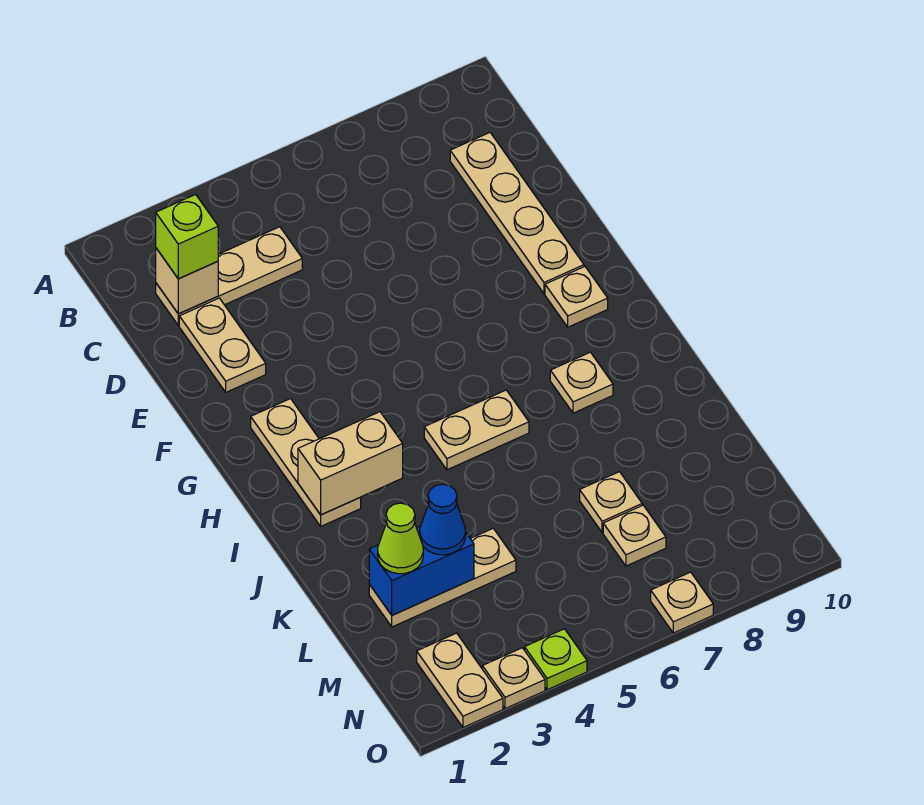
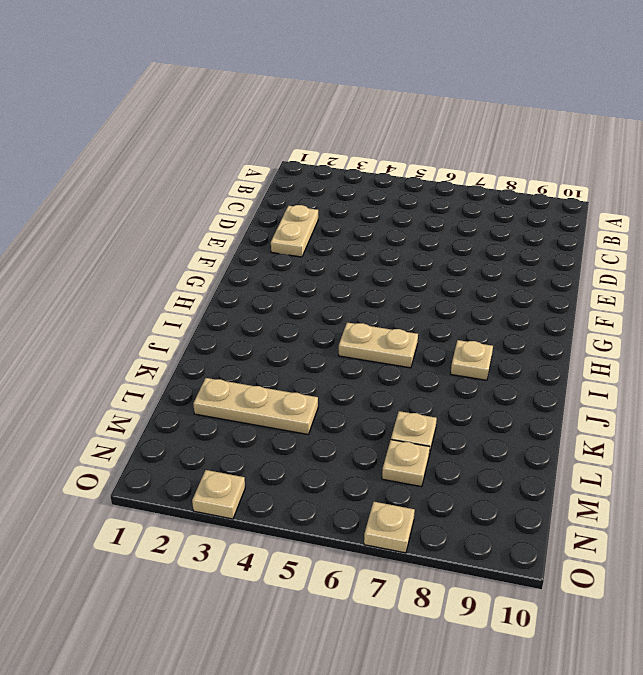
none -> tan plate C2:C4 level 1
none -> tan plate C9:F9 level 1
none -> tan plate G2:I2 level 1

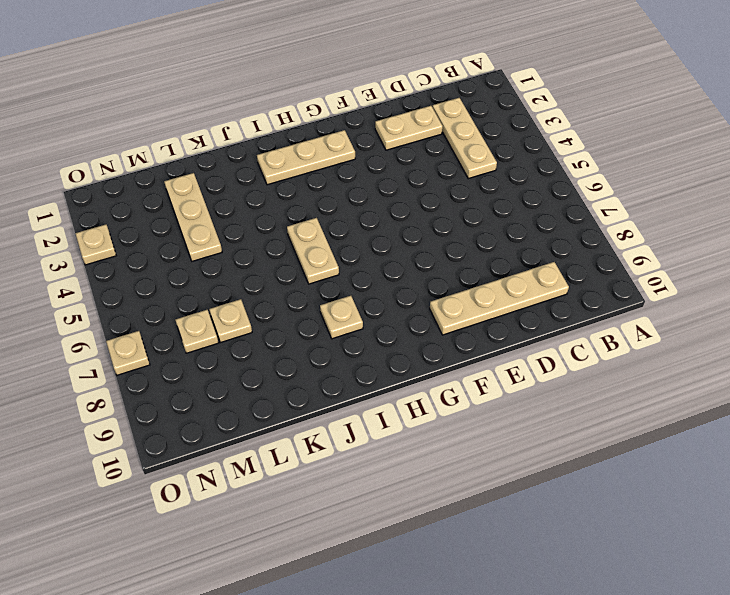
none -> tan plate G9 level 1
none -> tan plate N2:O2 level 1
none -> lime plate O4 level 1

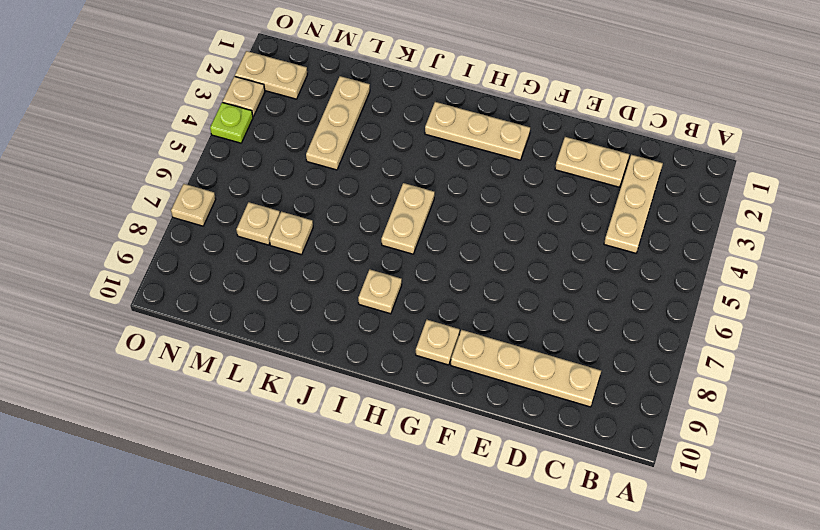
none -> tan brick C2 level 2
none -> tan brick I2:I3 level 2
none -> blue brick L2:L3 level 2

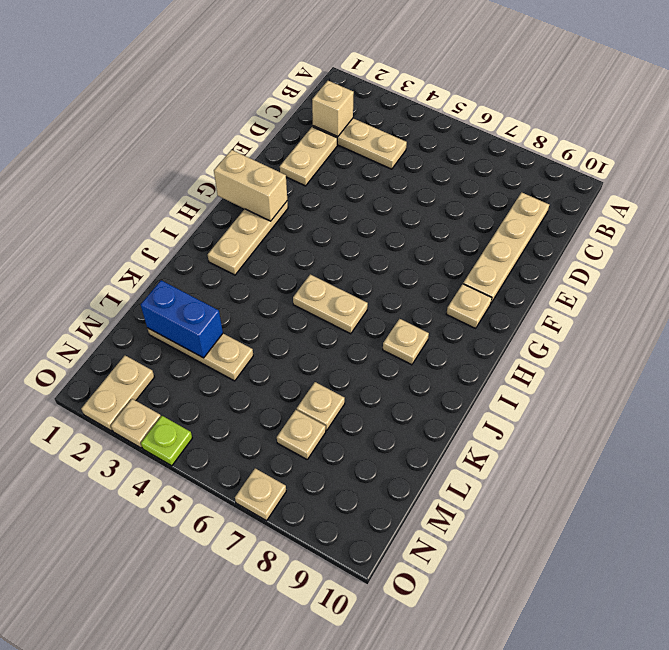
tan brick G1:G2 level 2 -> tan brick I2:I3 level 2
none -> lime brick C2 level 3
none -> lime cone L2 level 3
none -> blue cone L3 level 3

